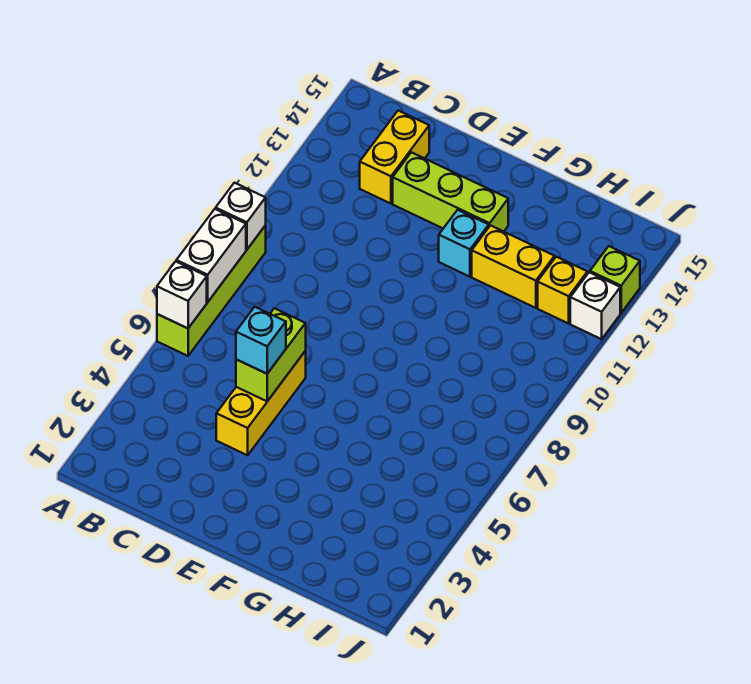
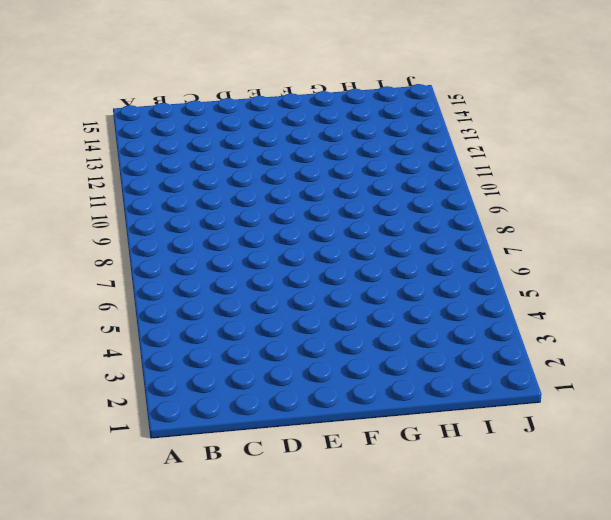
none -> lime brick A6:A9 level 1
none -> yellow brick C13:C14 level 1
none -> yellow brick D4:D6 level 1

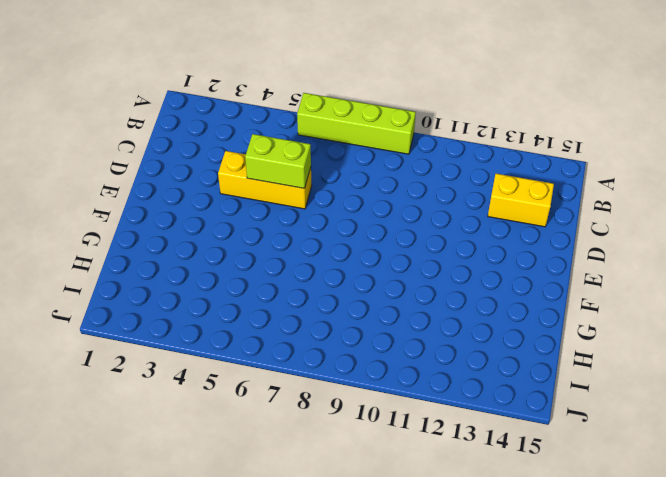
none -> lime brick D13:F13 level 1
none -> cyan brick F12 level 1
none -> yellow brick G12:H12 level 1

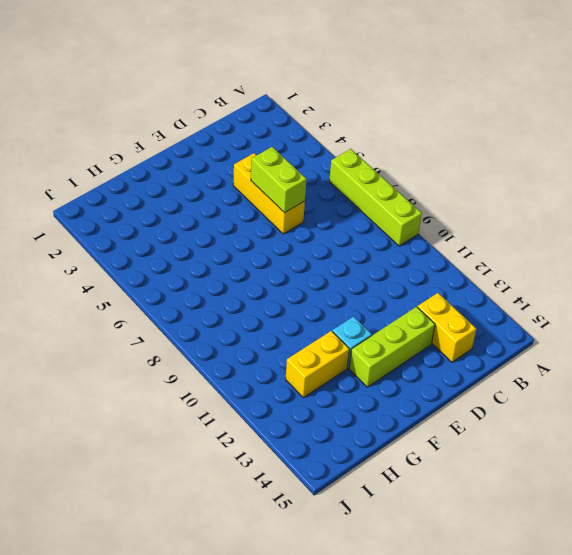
none -> yellow brick I12 level 1
none -> white brick J12 level 1
none -> lime brick J13 level 1

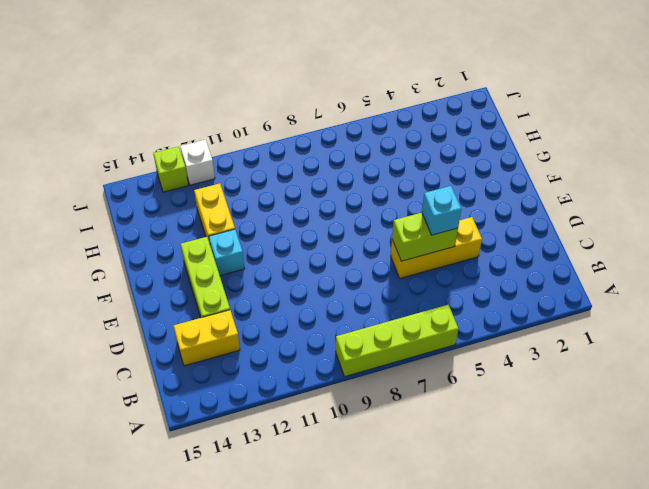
none -> yellow brick I12 level 1
none -> white brick A6 level 2
none -> white brick A7:A8 level 2

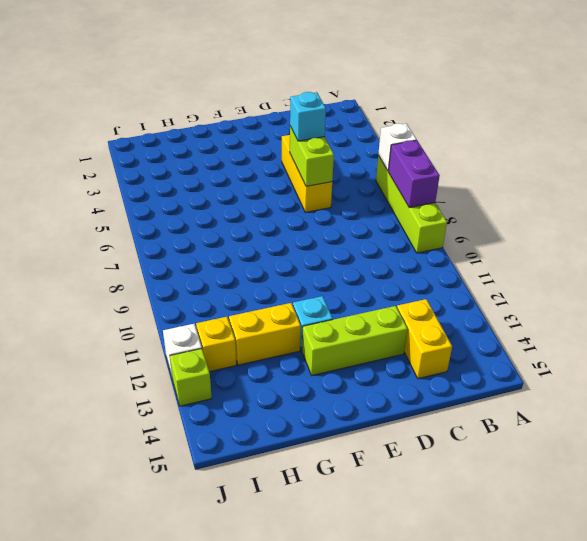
purple brick A7:A8 level 2 -> white brick A7:A8 level 2
none -> white brick A9 level 2

